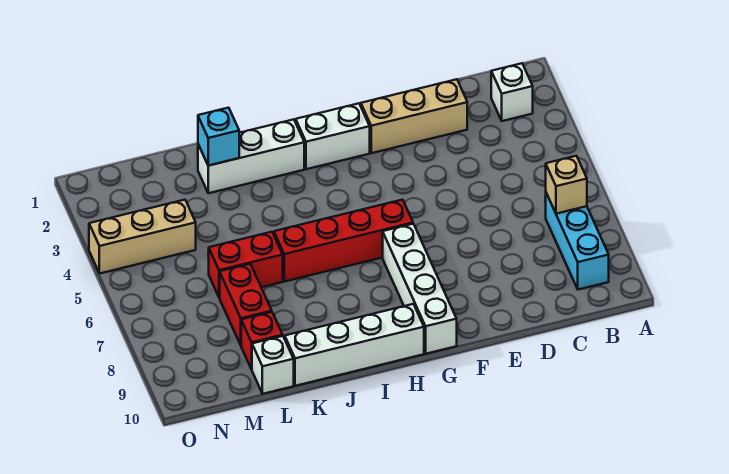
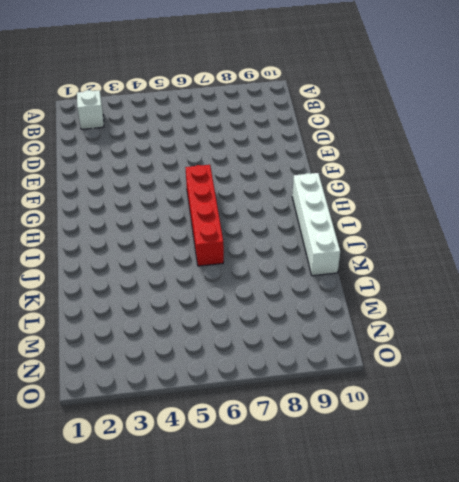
none -> cyan brick B7:B9 level 1
none -> tan brick D2:F2 level 1
none -> white brick G2:H2 level 1

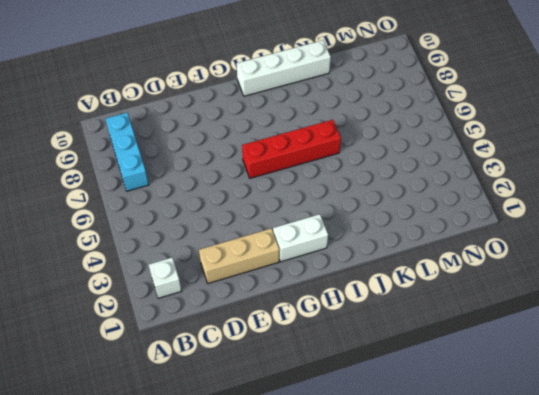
none -> white brick G7:G10 level 1
none -> white brick I2:K2 level 1
none -> red brick K6:L6 level 1

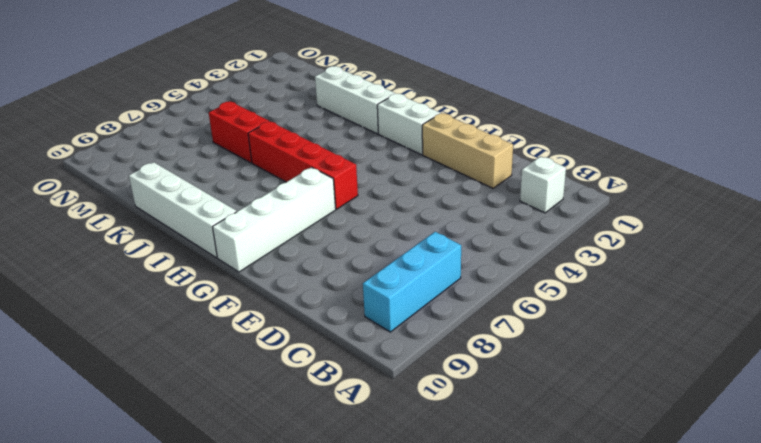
none -> red brick L7:L8 level 1
none -> red brick L9 level 1
none -> white brick L10 level 1

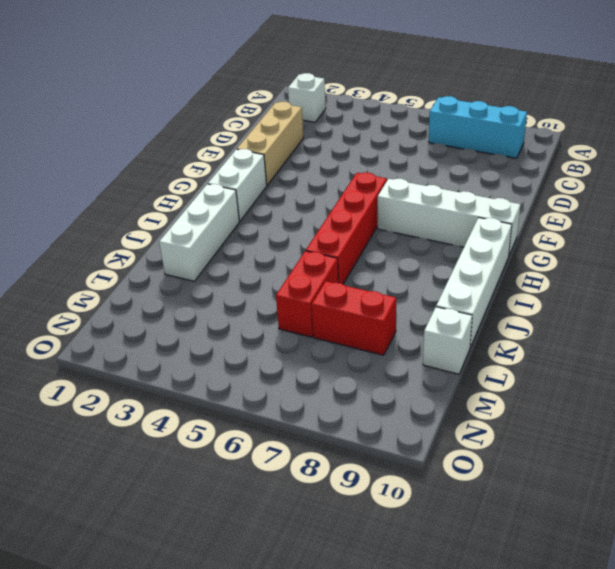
none -> red brick L9 level 1
none -> tan brick M4:O4 level 1
none -> tan brick B7 level 2

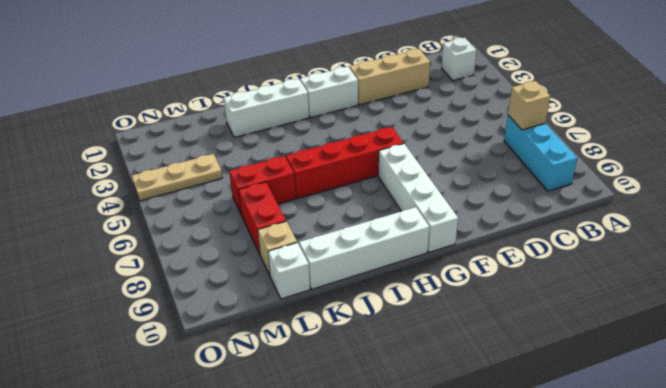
tan brick L9 level 1 -> red brick L9 level 1
tan plate M4:O4 level 1 -> tan brick M4:O4 level 1
none -> cyan brick K2 level 2

